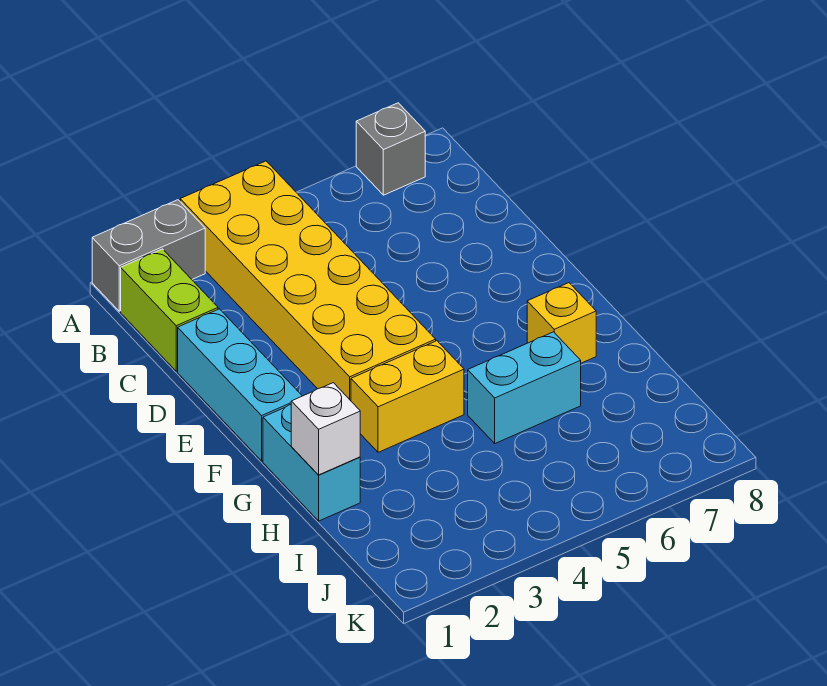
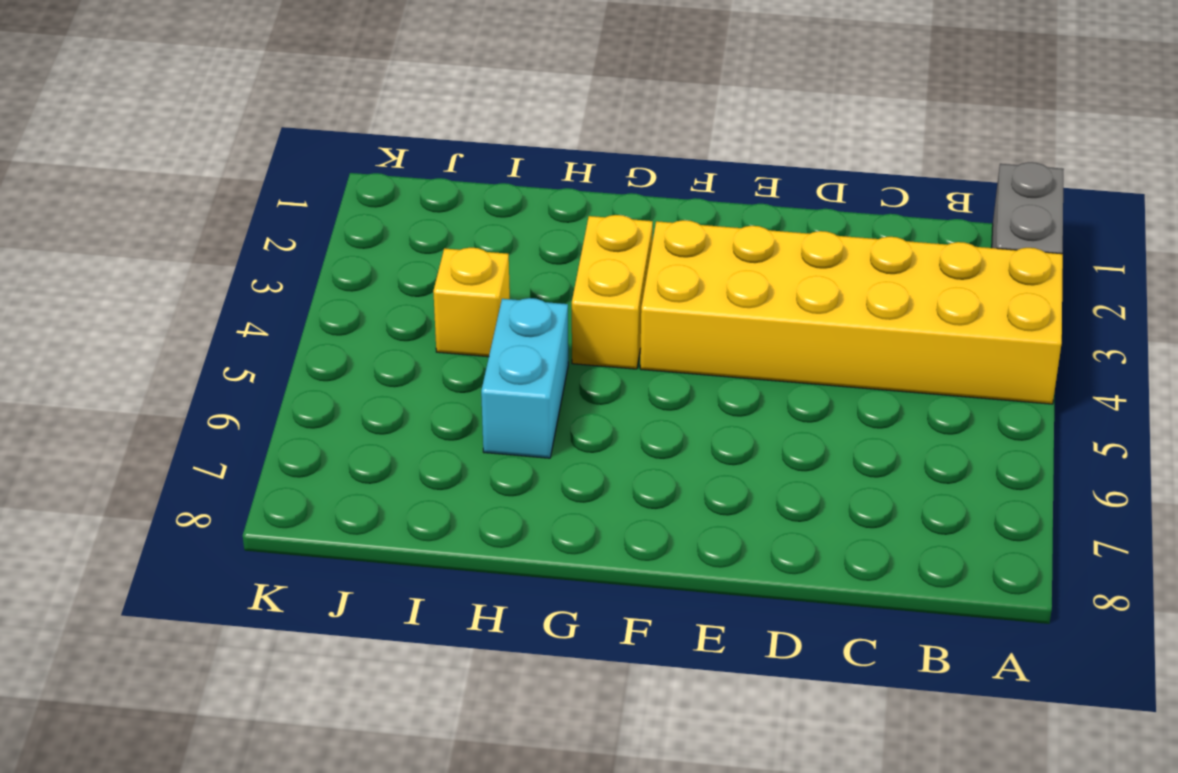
yellow brick I4 level 1 -> yellow brick G7 level 1
none -> grey brick A7 level 1
none -> lime brick B1:C1 level 1

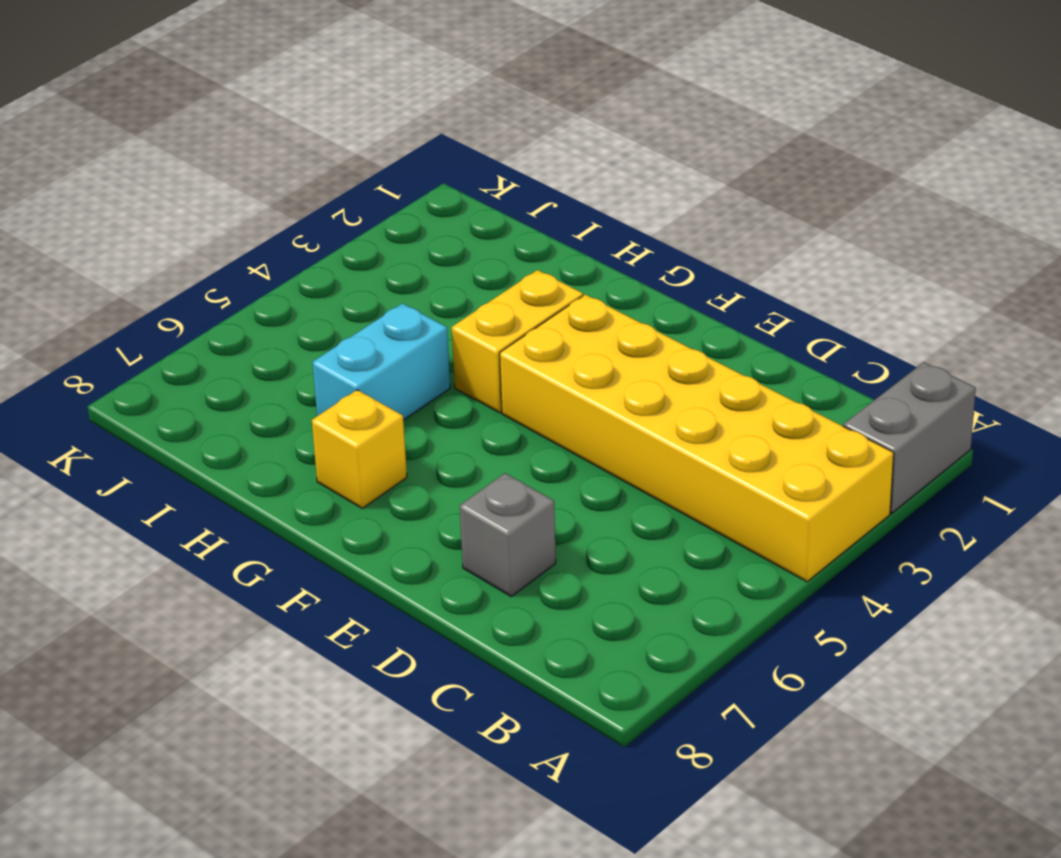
grey brick D7 level 1 -> grey brick A7 level 1
none -> lime brick B1:C1 level 1
none -> cyan brick D1:F1 level 1

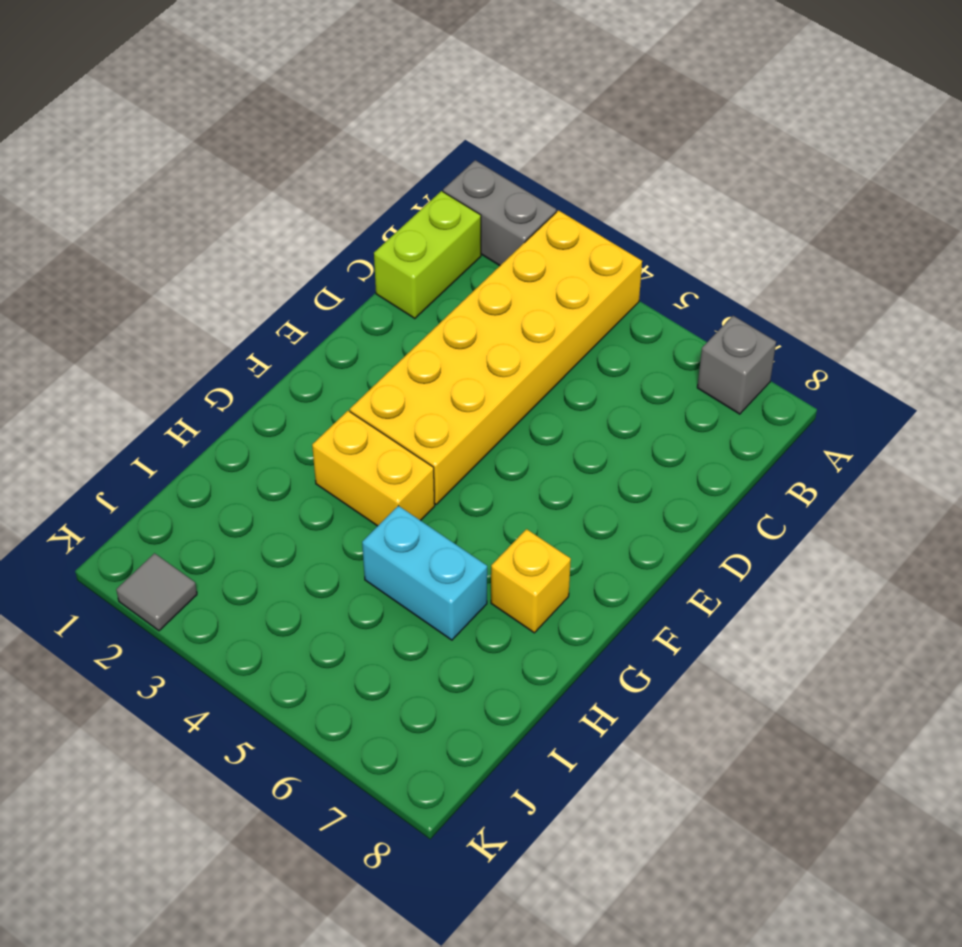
grey tile K2 level 1 -> none
none -> cyan brick D1:F1 level 1
none -> cyan brick G1:H1 level 1

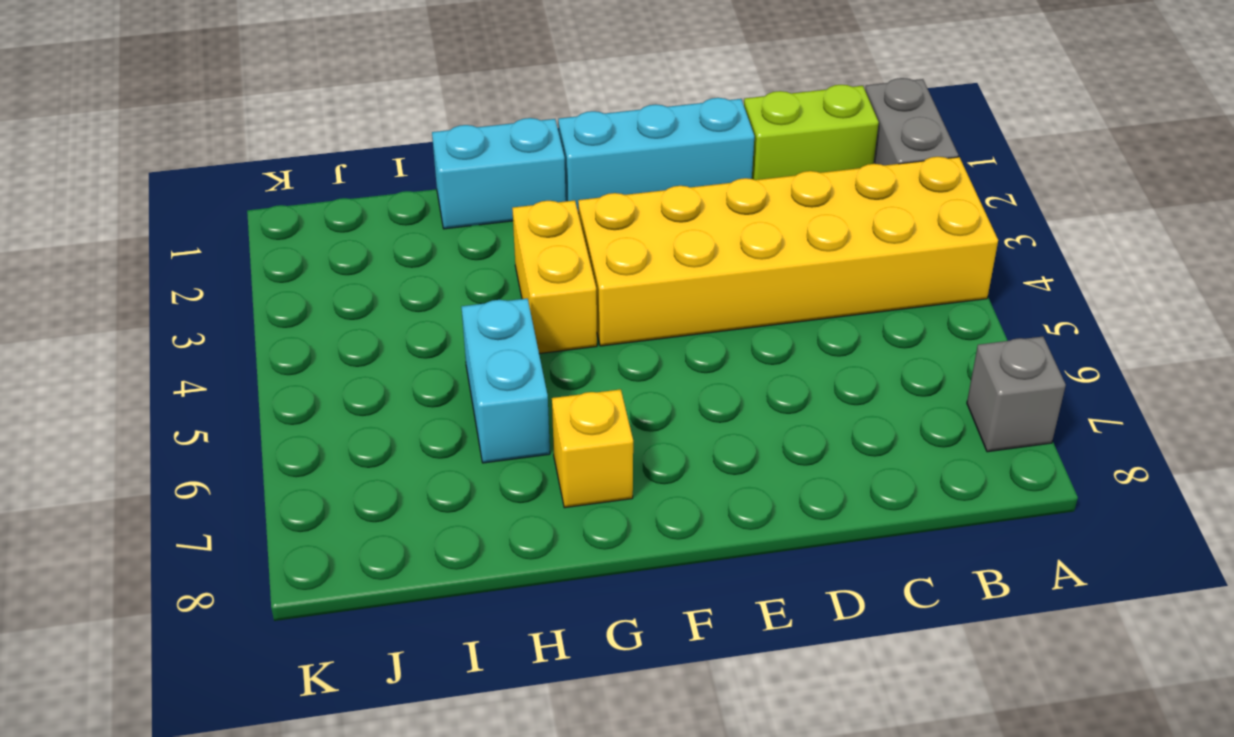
none -> white brick H1 level 2

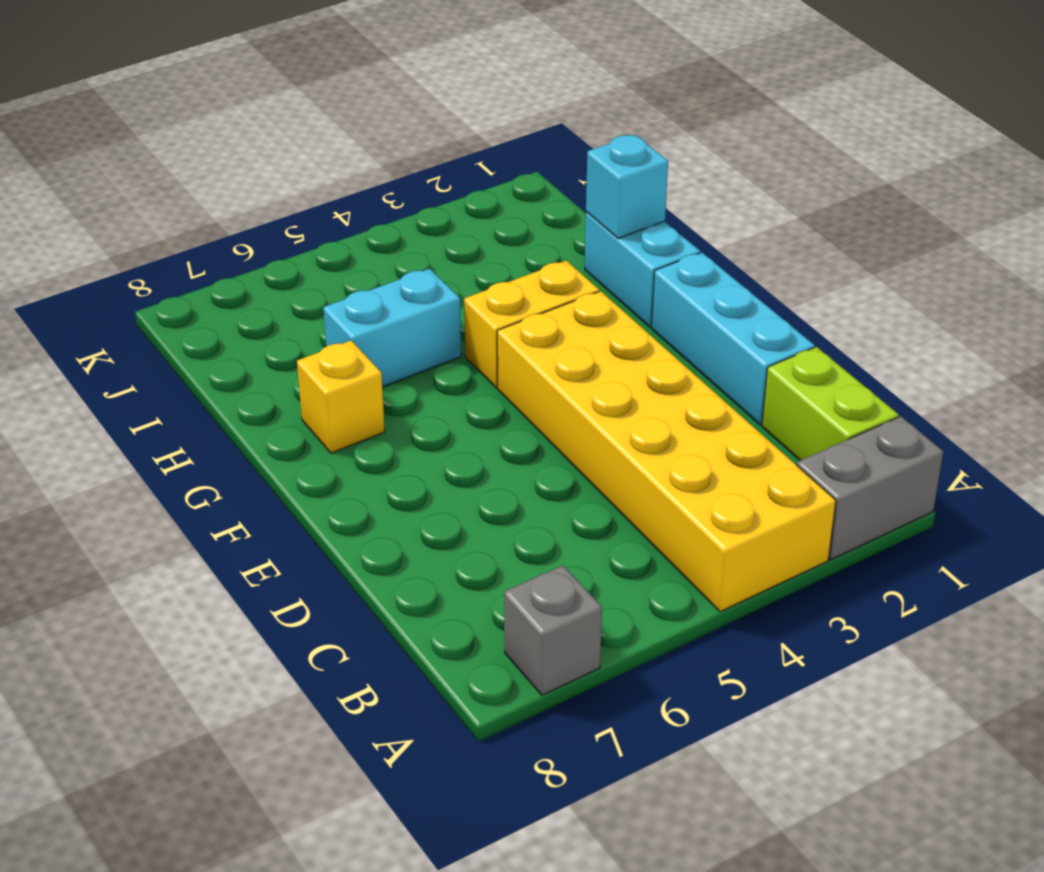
cyan brick H1 level 2 -> white brick H1 level 2

